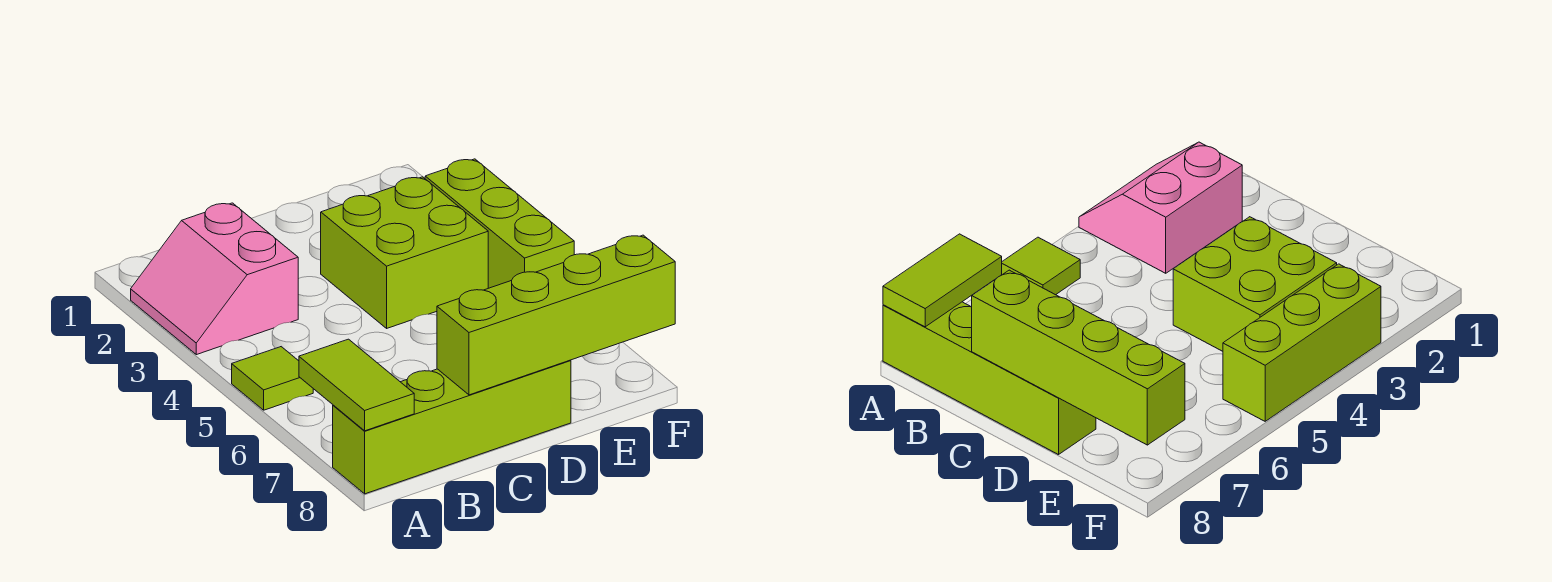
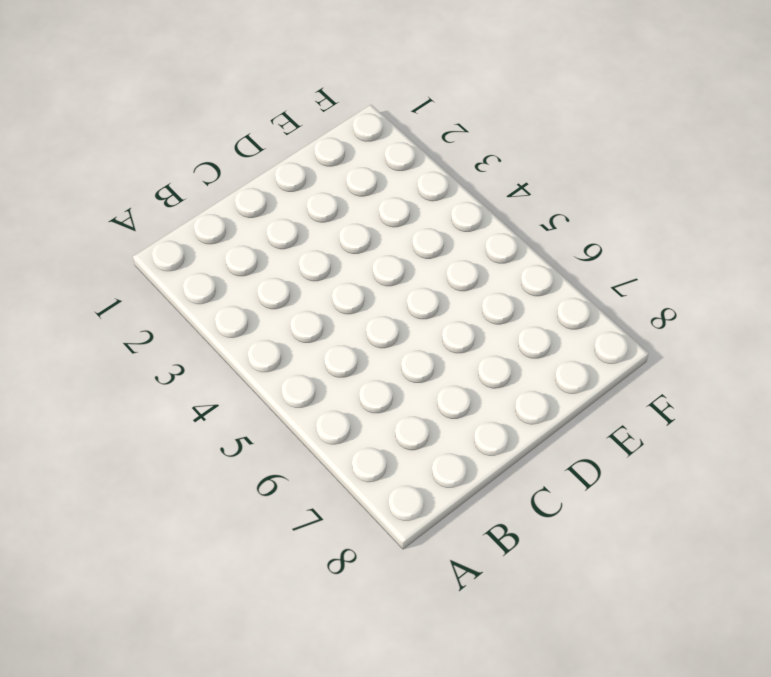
none -> pink slope A2:B3 level 1 top B
none -> lime tile A5 level 1

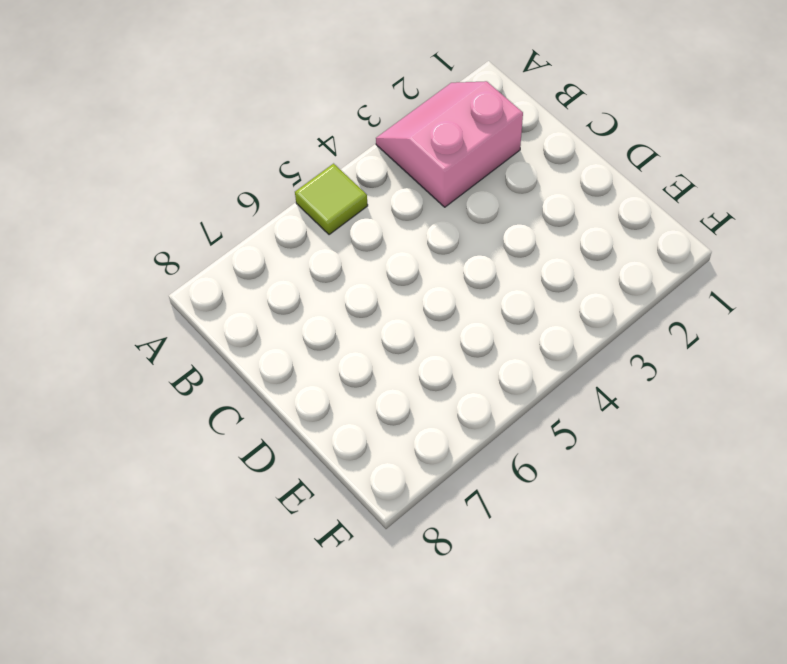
none -> lime brick A8:D8 level 1
none -> lime brick D3:E4 level 1

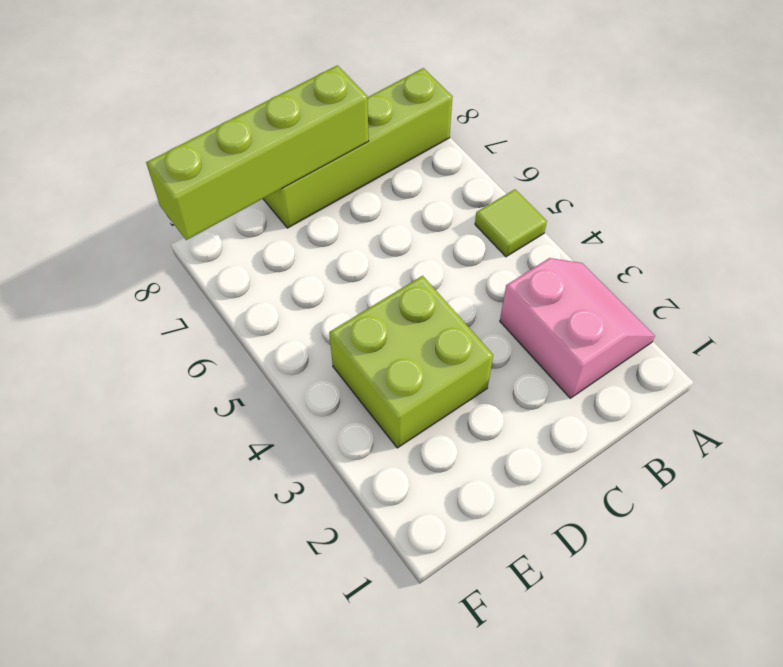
none -> lime brick F3:F5 level 1
none -> lime tile A7:A8 level 2

